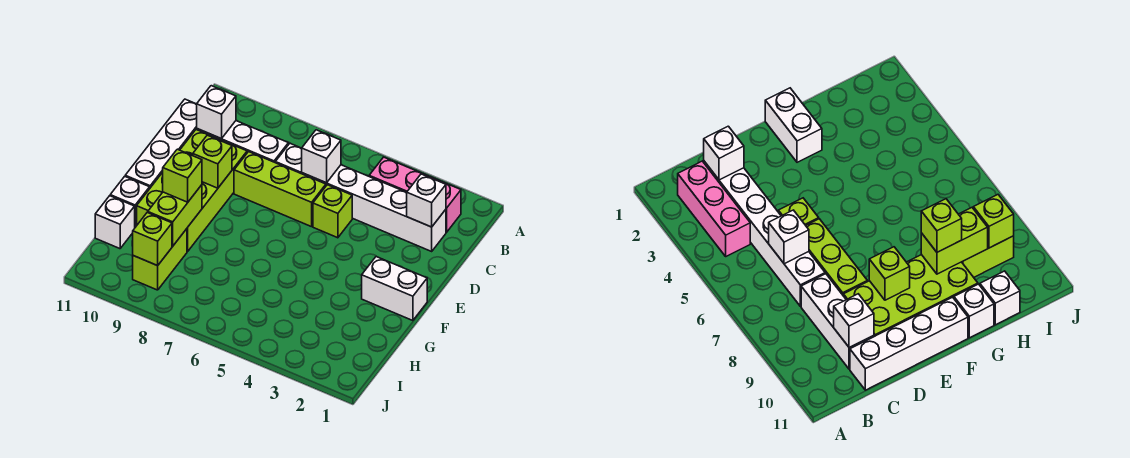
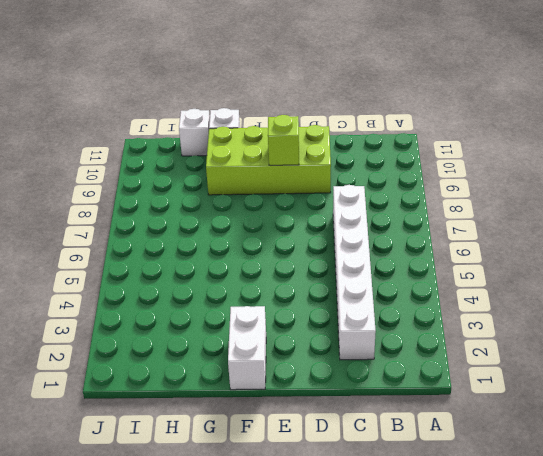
none -> pink brick B2:B4 level 1
none -> white brick C8:C10 level 1
none -> white brick C11:F11 level 1

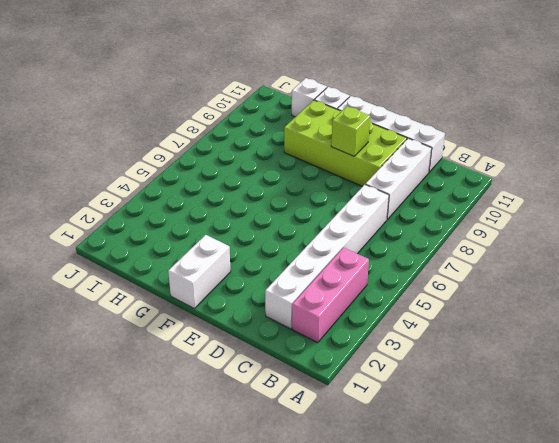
none -> lime brick D5 level 1
none -> lime brick D6:D8 level 1
none -> lime brick H9:I9 level 1

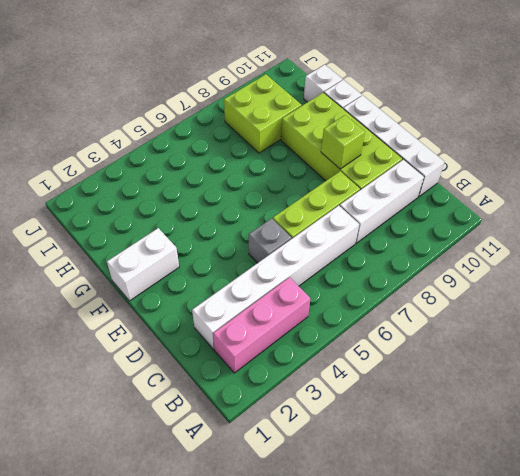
grey brick D5 level 1 -> lime brick D5 level 1
lime brick H8:I9 level 1 -> lime brick H9:I9 level 1
none -> white brick C2 level 2
none -> white brick C6 level 2
none -> white brick C10 level 2

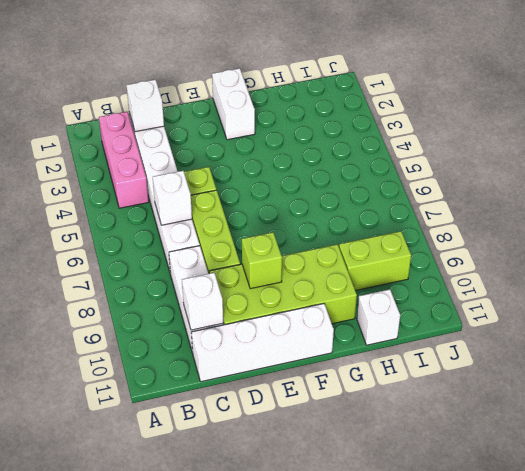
none -> white brick G11 level 1
none -> lime brick G9:H9 level 2
none -> lime brick I9 level 2

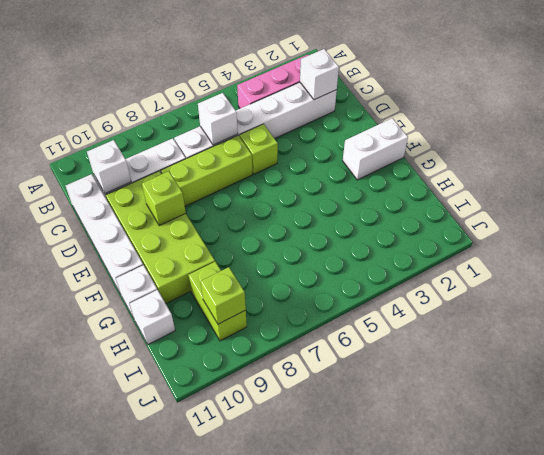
none -> lime brick G9:H9 level 2
none -> lime brick G9 level 3

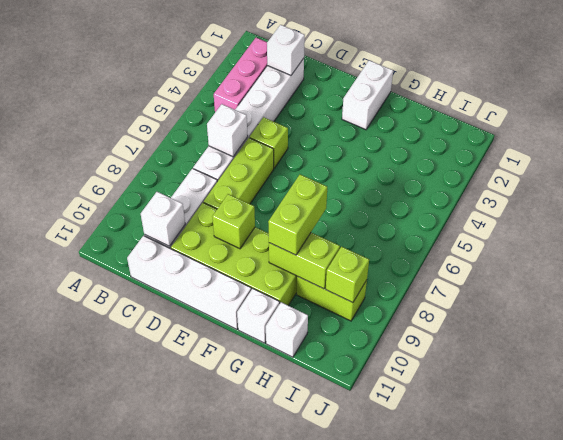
lime brick G8:G9 level 3 -> lime brick G9 level 3

